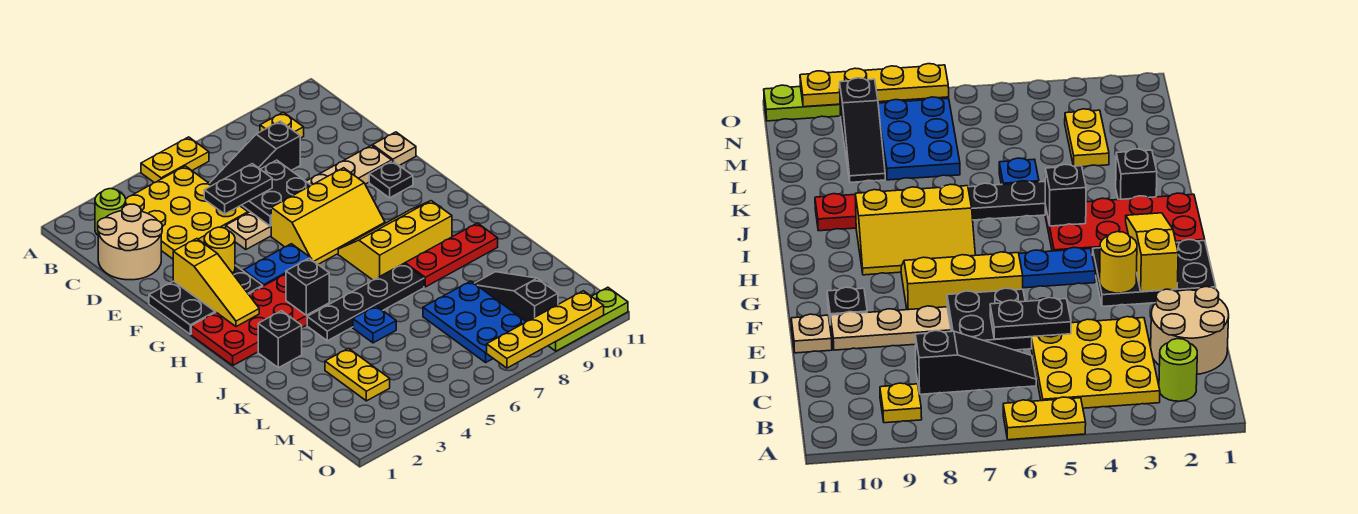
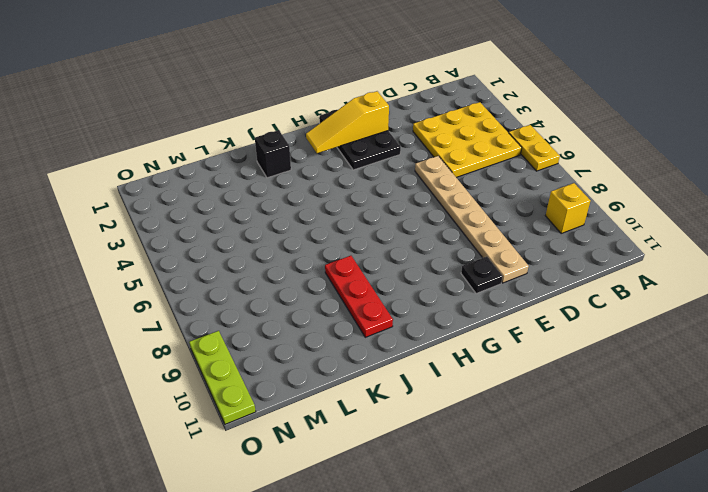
yellow brick B9 level 1 -> yellow plate B9 level 1
none -> lime round brick B2 level 1
none -> tan round brick C1:D2 level 1
none -> black slope C6:C8 level 1 top 8

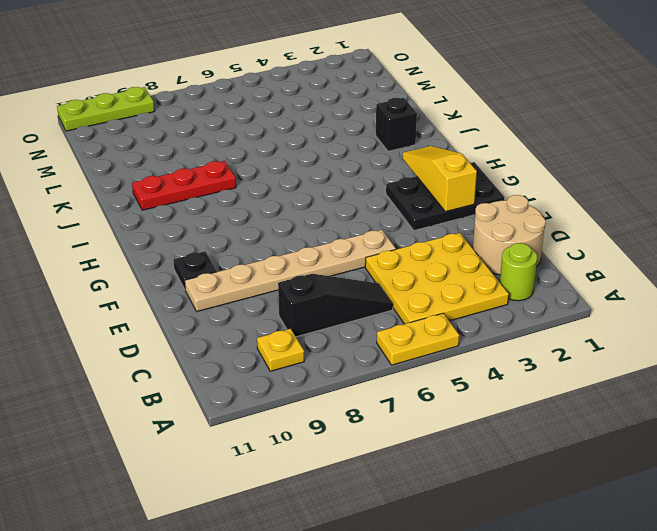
none -> tan plate E11 level 1
none -> yellow slope F6:G8 level 1 top F
none -> blue plate G4:G5 level 1

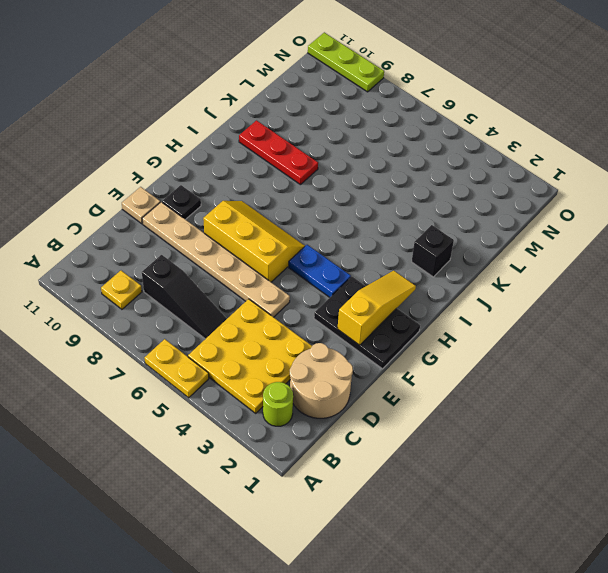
none -> red plate H1:I4 level 1
none -> yellow slope H7:I9 level 1 top I
none -> black plate J4:J7 level 1

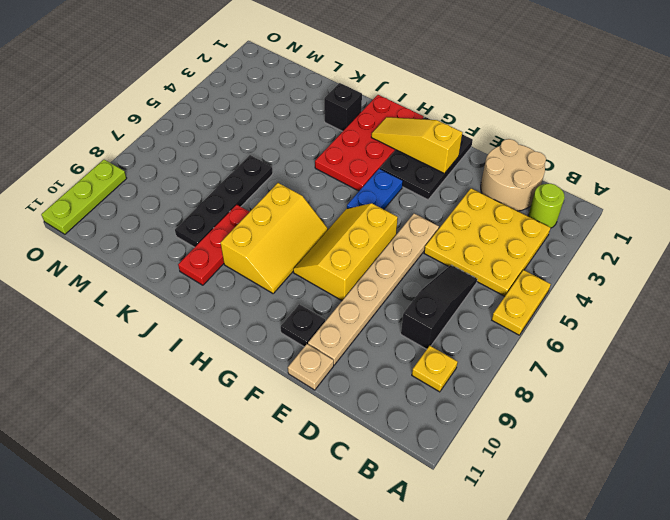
black plate K6:K9 level 1 -> black plate J4:J7 level 1
none -> blue plate K5 level 1
none -> yellow plate L3:M3 level 1
none -> blue plate L7:N8 level 1

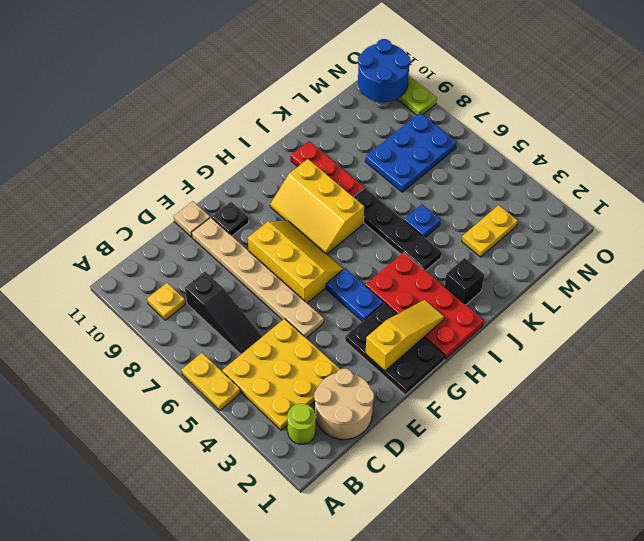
blue round brick N10:O11 level 2 -> yellow plate O7:O10 level 2
none -> black slope L9:N9 level 1 top N
none -> black plate D6:E7 level 2
none -> yellow round brick F3 level 2

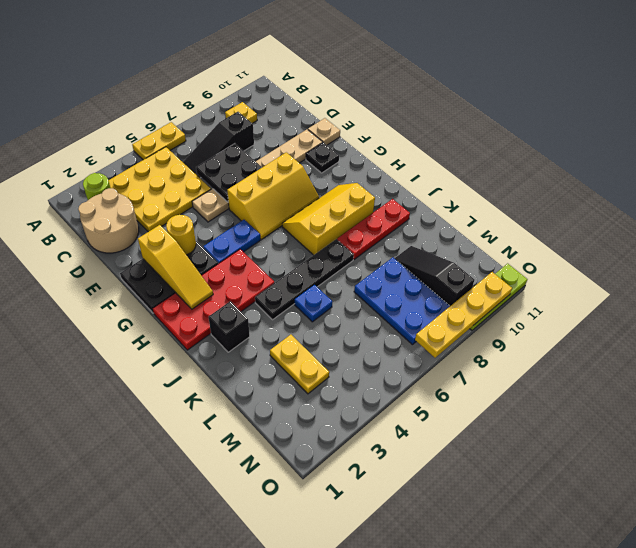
none -> black brick I4 level 2
none -> black plate D5:D6 level 3

